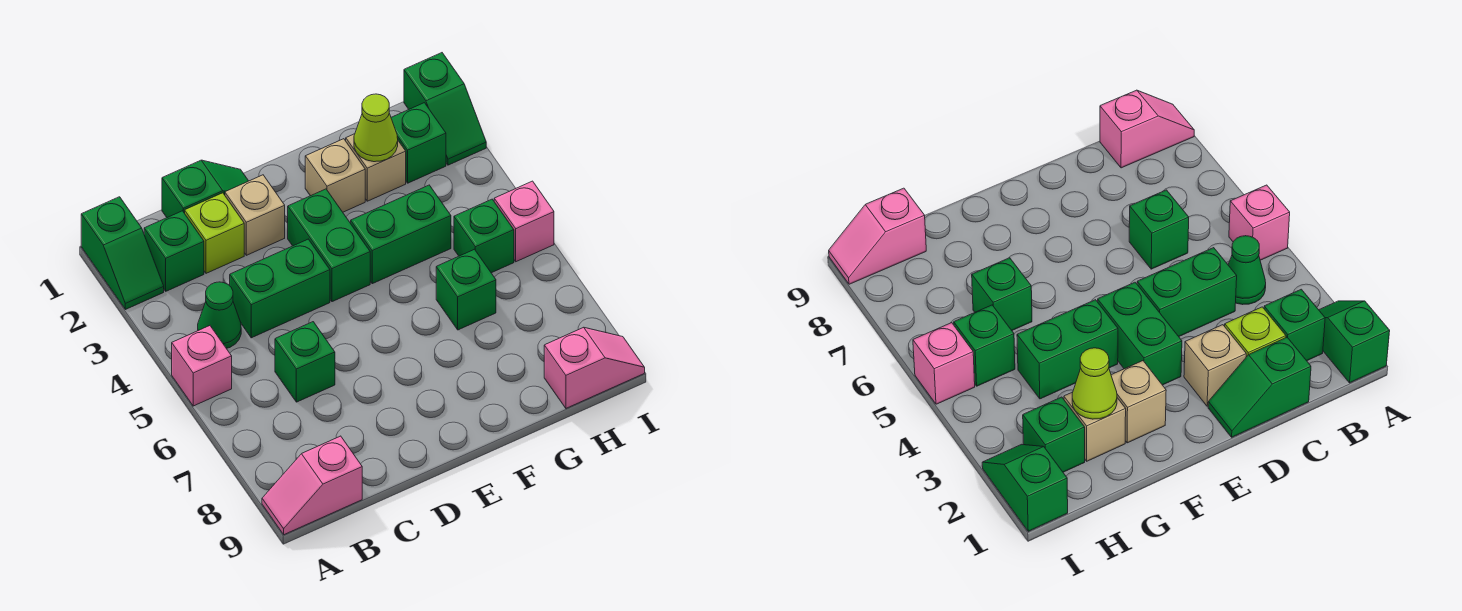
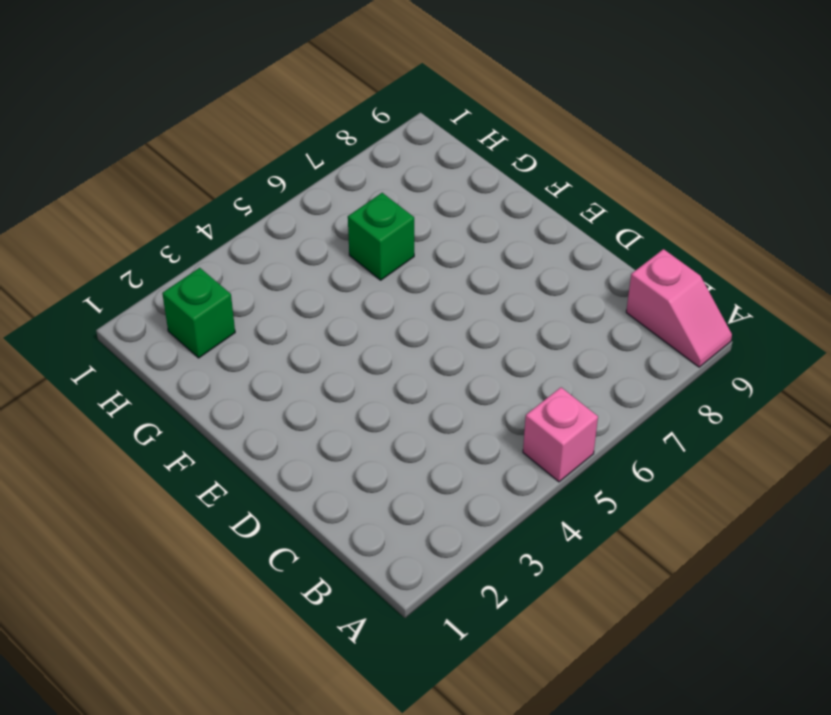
none -> green slope A1:A2 level 1 top 1
none -> green brick B2 level 1
none -> green cone B4 level 1

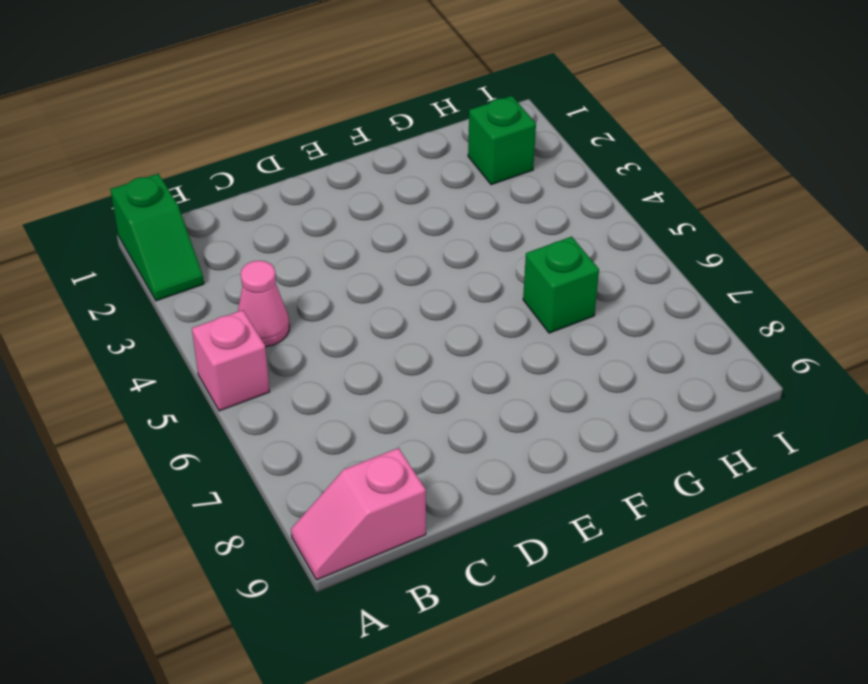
pink cone B4 level 1 -> green cone B4 level 1
none -> green brick B2 level 1
none -> green slope C1:D1 level 1 top C
none -> lime brick C2 level 1

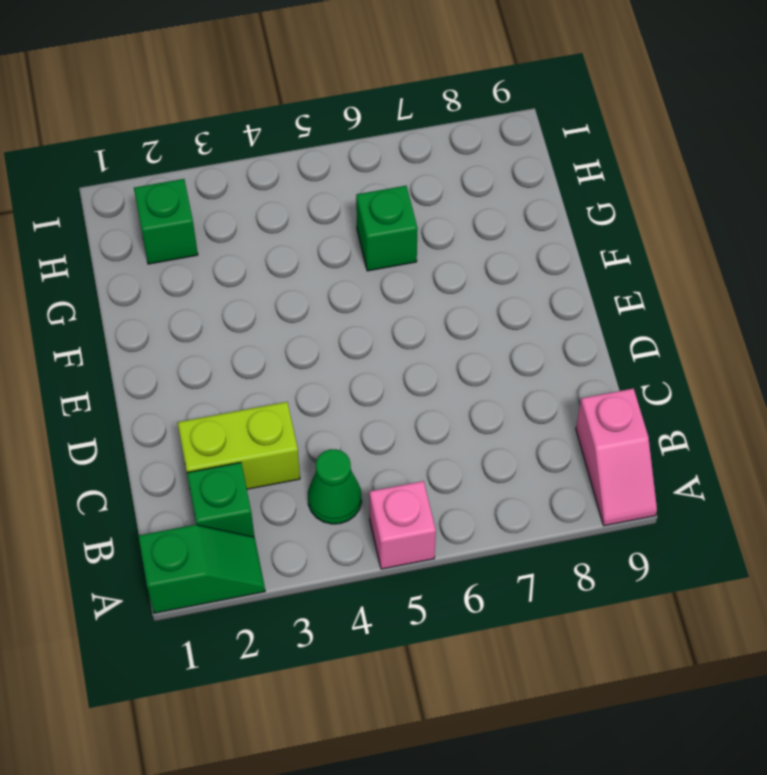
lime brick C2:C3 level 1 -> lime brick C2 level 1
none -> green slope C1:D1 level 1 top C
none -> green brick C4:D4 level 1
none -> green brick C6 level 1

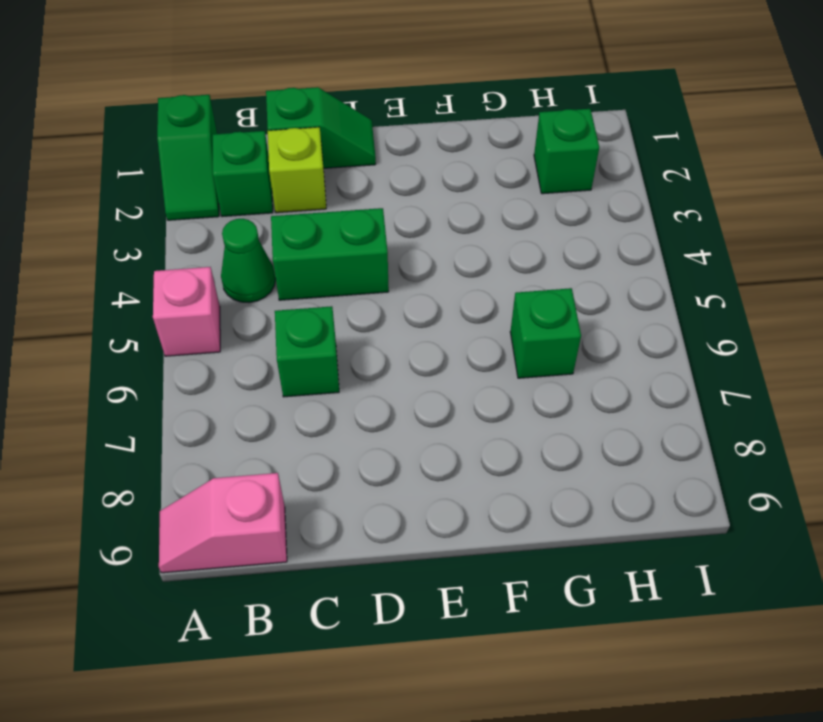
none -> tan brick D2 level 1
none -> green brick E3:E4 level 1
none -> tan brick F2 level 1

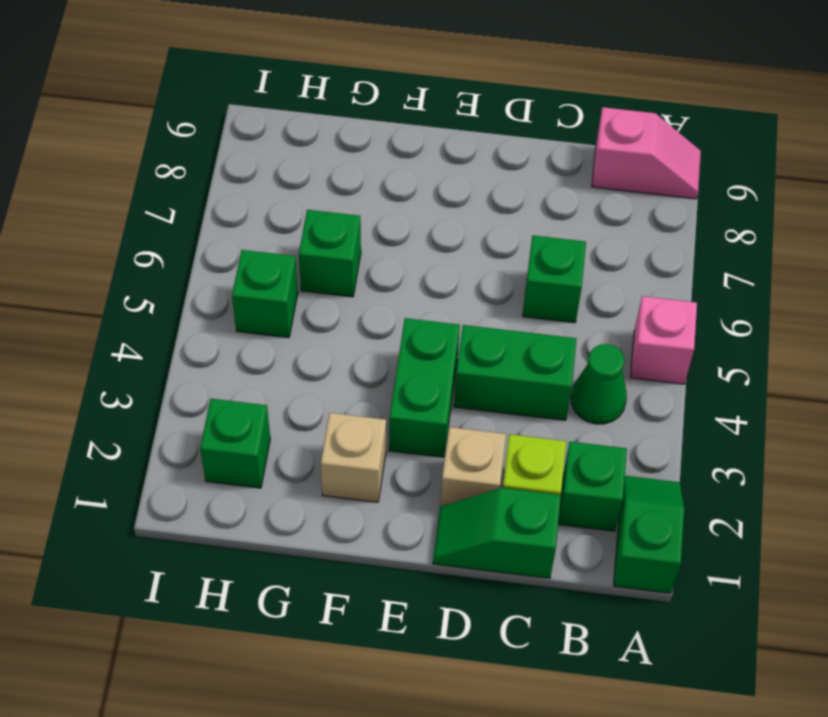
none -> green brick F4:G4 level 1
none -> tan brick G2 level 1
none -> pink slope H9:I9 level 1 top H

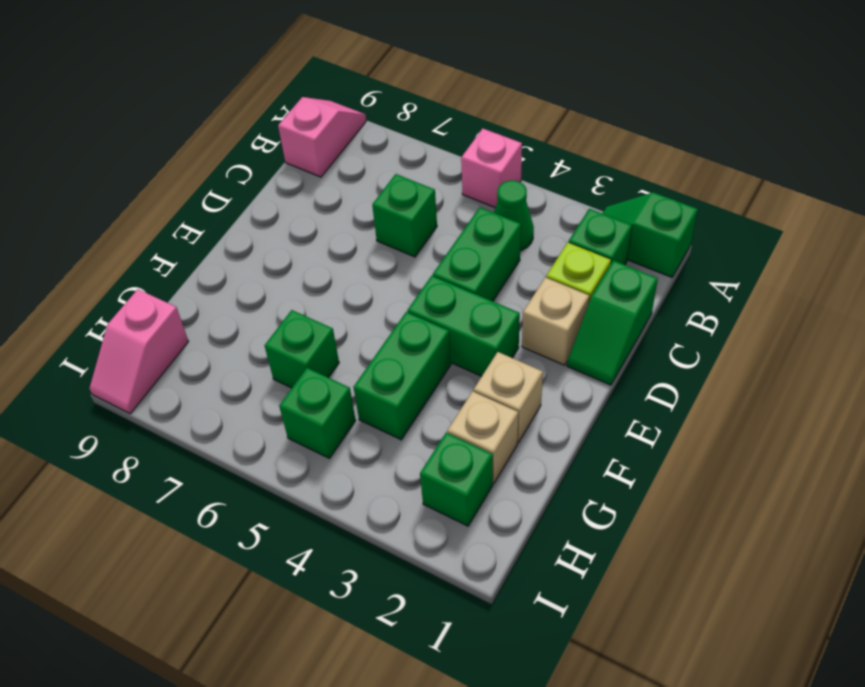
none -> green slope I1:I2 level 1 top 1
none -> pink brick I5 level 1
none -> lime cone G2 level 2

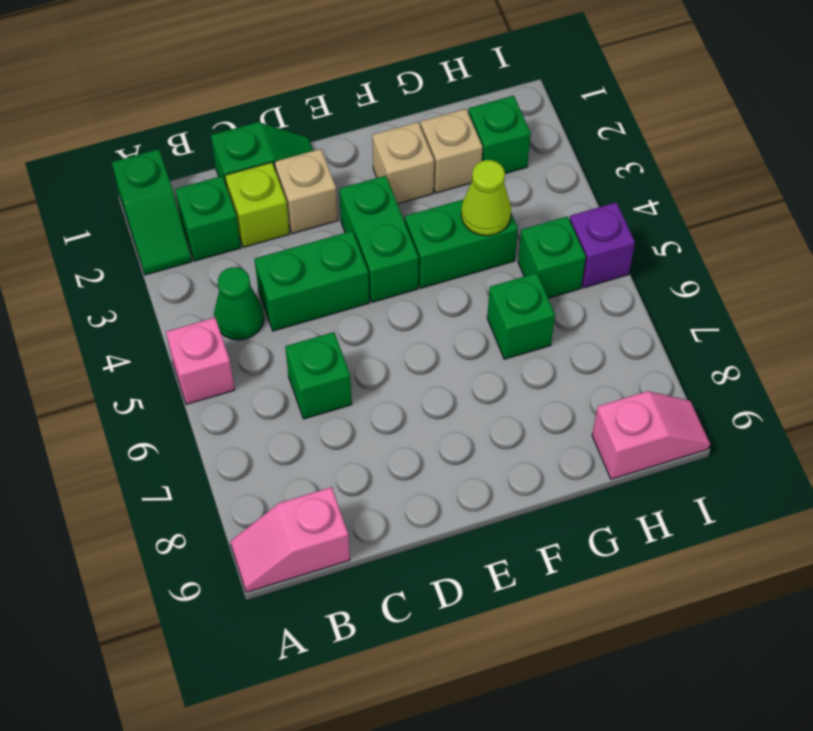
lime cone G4 level 2 -> lime cone G2 level 2
purple brick I5 level 1 -> pink brick I5 level 1
none -> green slope I1:I2 level 1 top 1

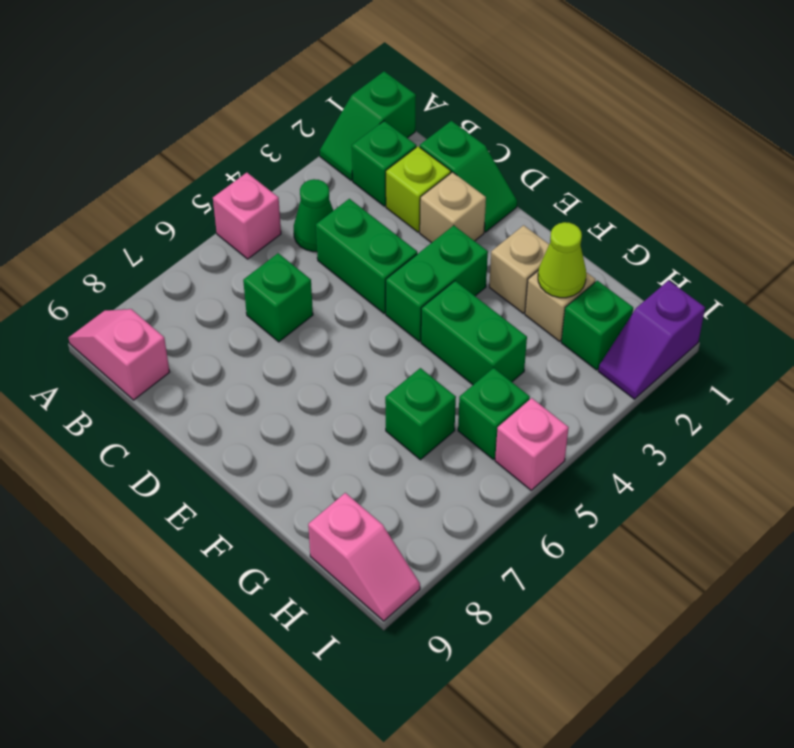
purple slope I1:I2 level 1 top 1 -> green slope I1:I2 level 1 top 1

